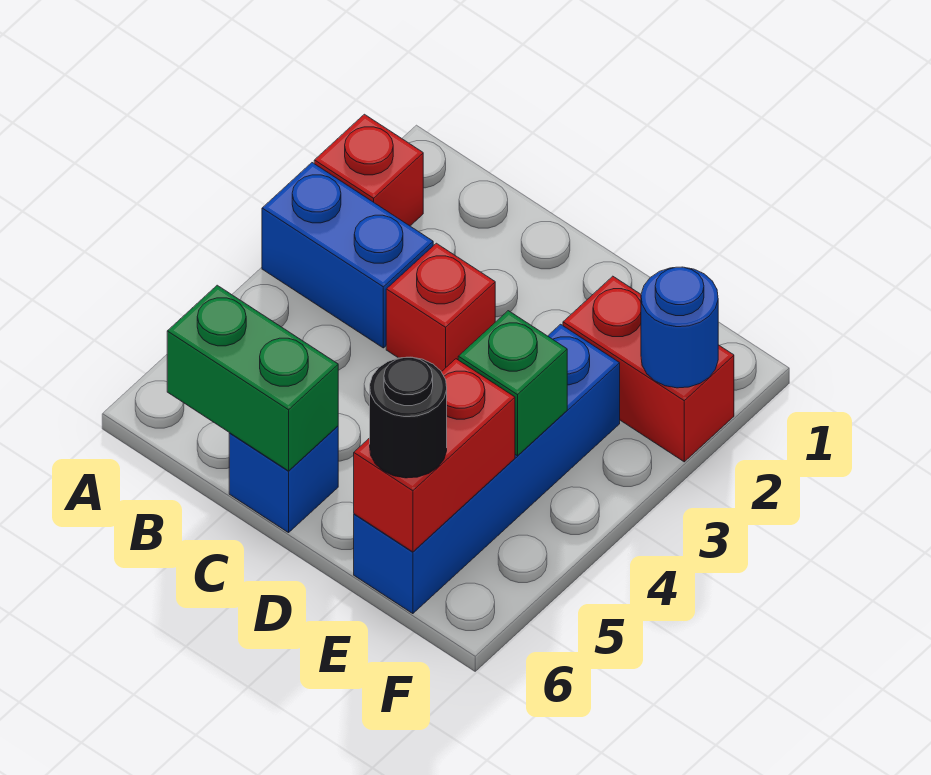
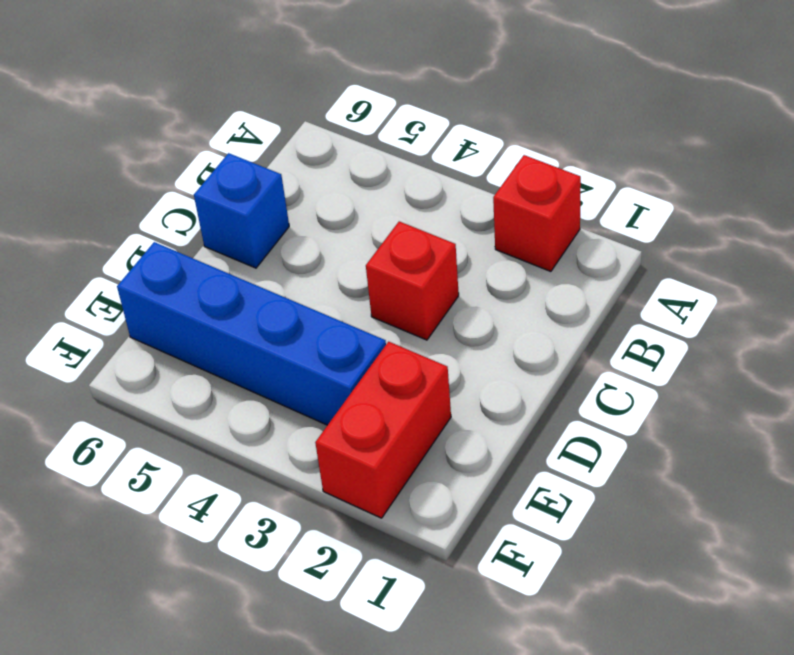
none -> blue brick A3:B3 level 1
none -> green brick B6:C6 level 2

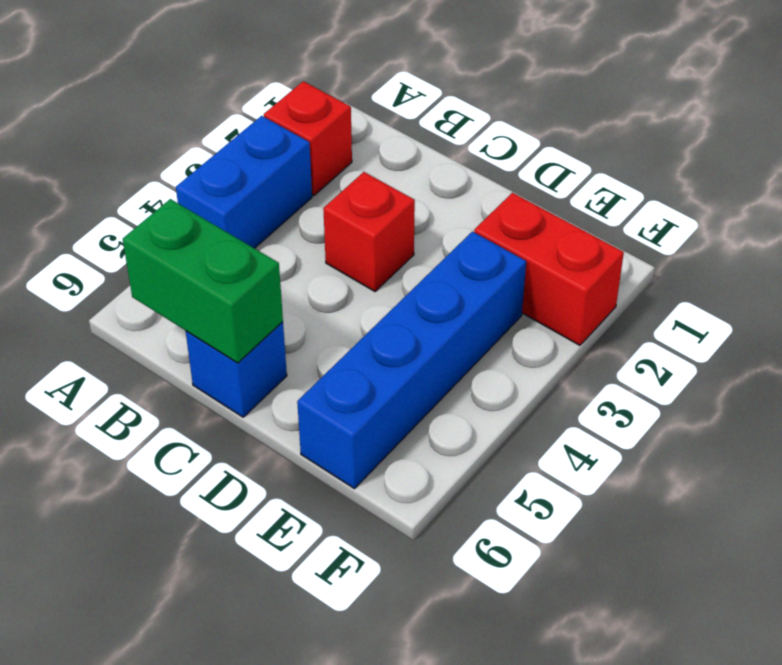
blue brick A3:A4 level 1 -> blue brick A3:B3 level 1
none -> green brick E4 level 2
none -> red brick E5:E6 level 2

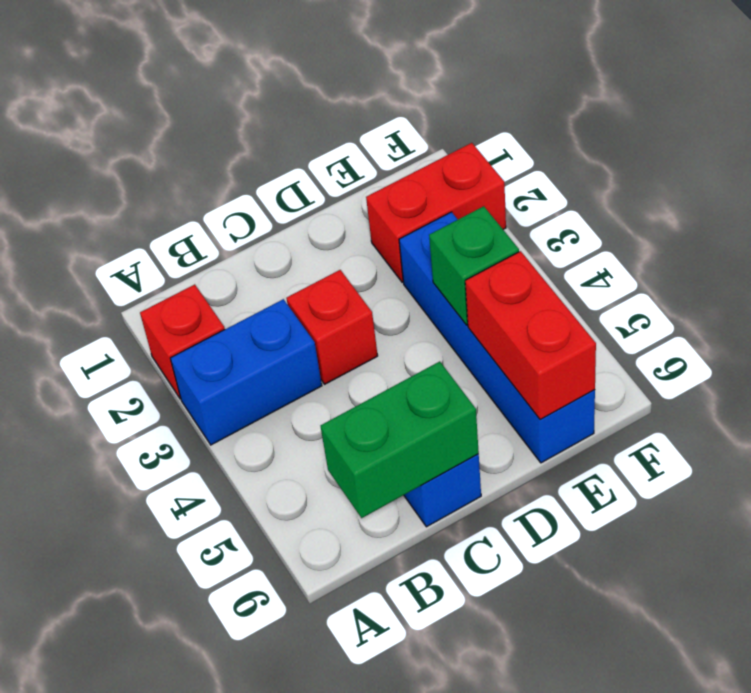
none -> blue round brick F2 level 2
none -> black round brick E6 level 3

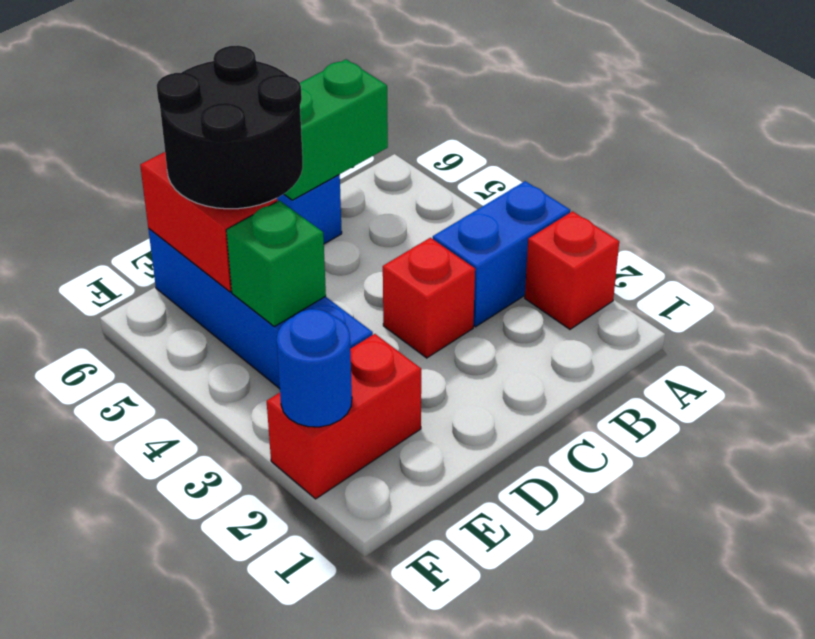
black round brick D5:E6 level 3 -> black round brick E6 level 3

